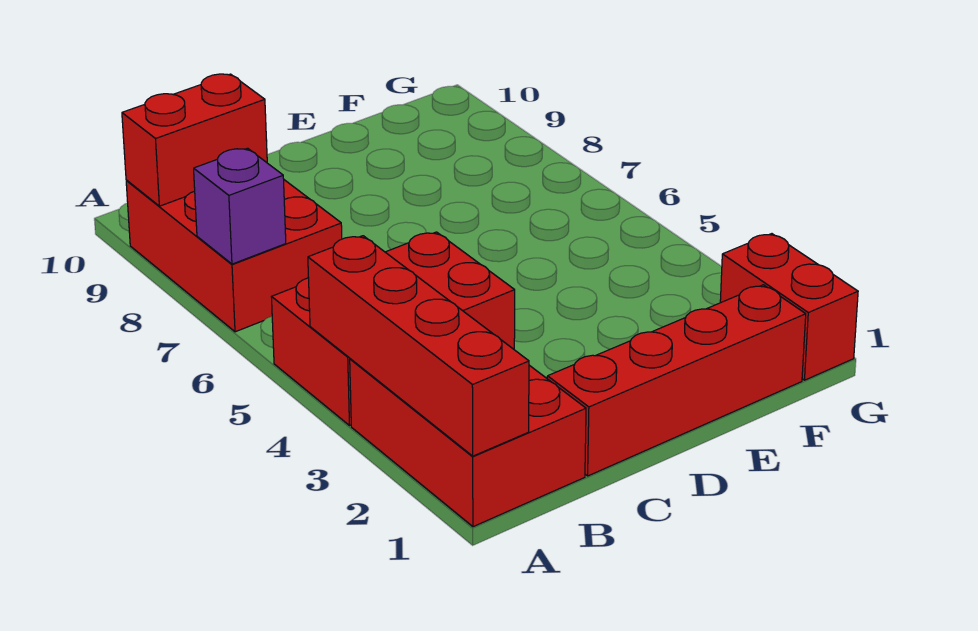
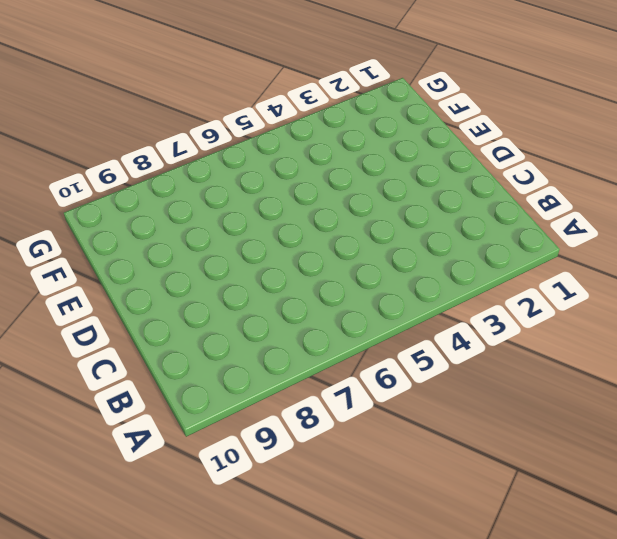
none -> red brick A1:B3 level 1
none -> red brick A4:C5 level 1

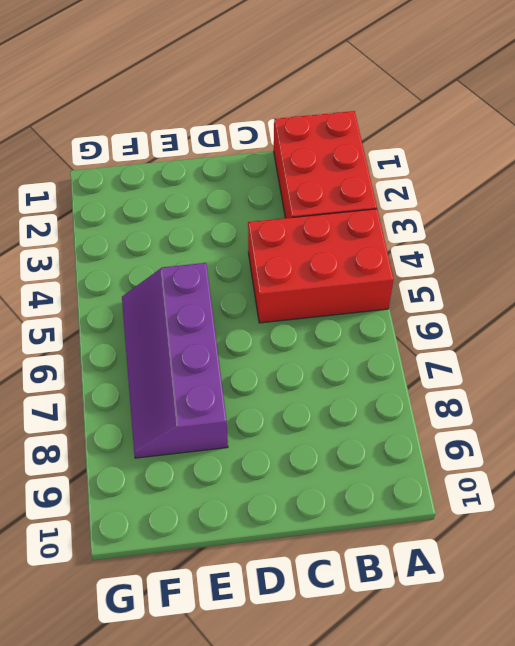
purple slope E5:F8 level 1 top E -> none
none -> red brick A7:B9 level 1
none -> red brick C1:F1 level 1

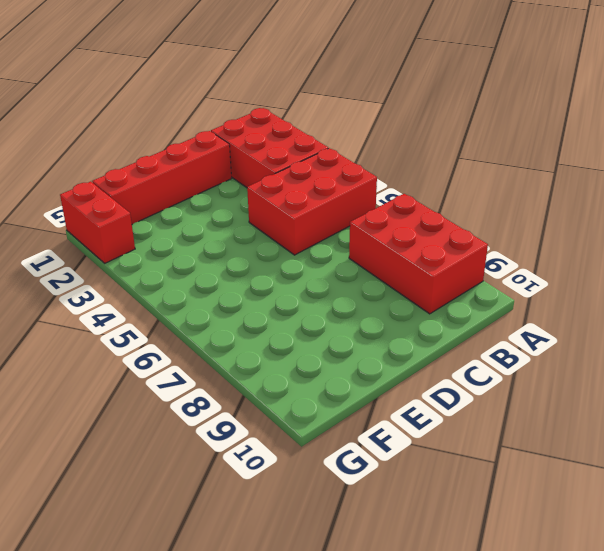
none -> red brick A1:A4 level 2
none -> purple brick A7 level 2

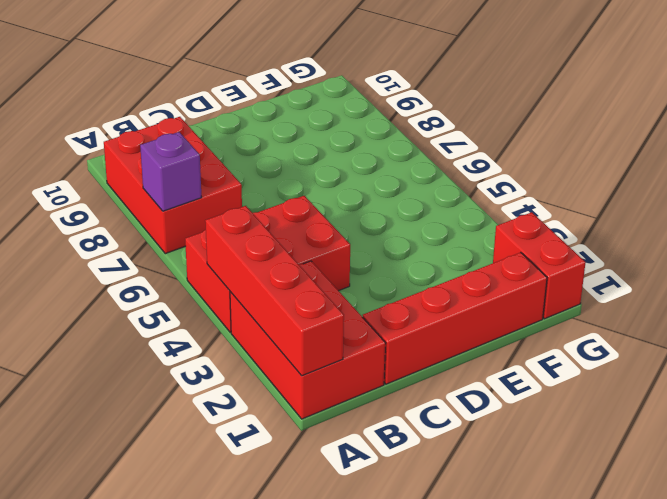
none -> red brick A9:B9 level 2

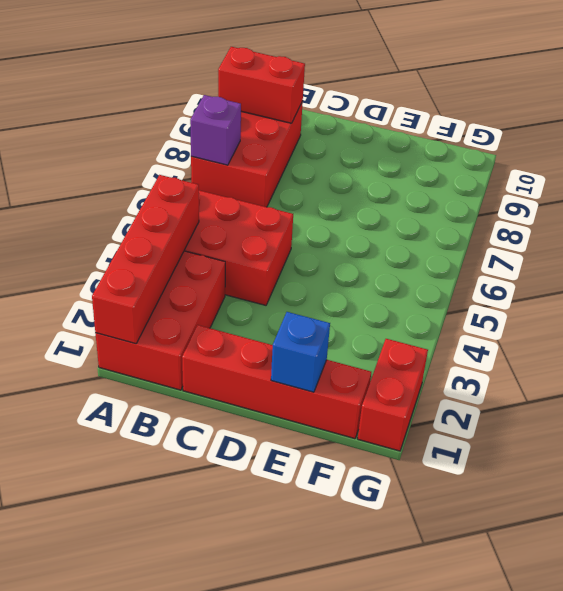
blue brick E1 level 2 -> none

